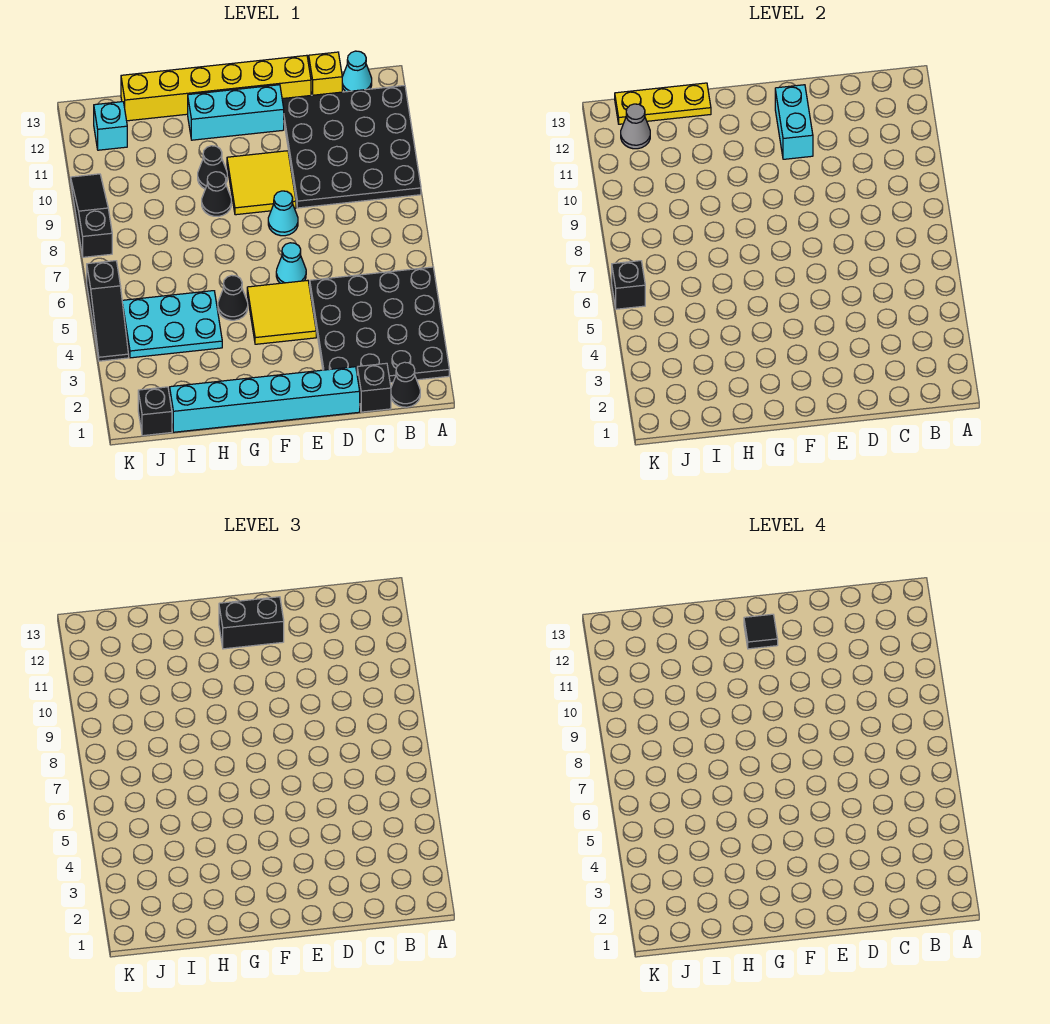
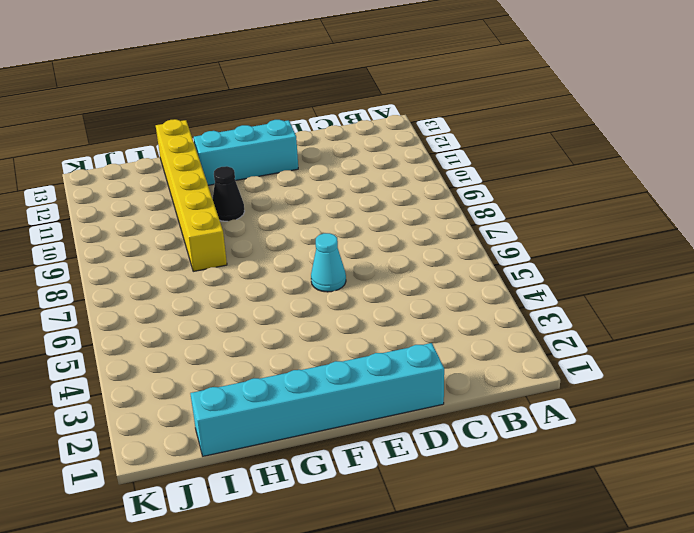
yellow brick H8:H13 level 1 -> yellow brick D13:I13 level 1
none -> black plate A2:D5 level 1
none -> black plate A9:D12 level 1
none -> black cone B1 level 1

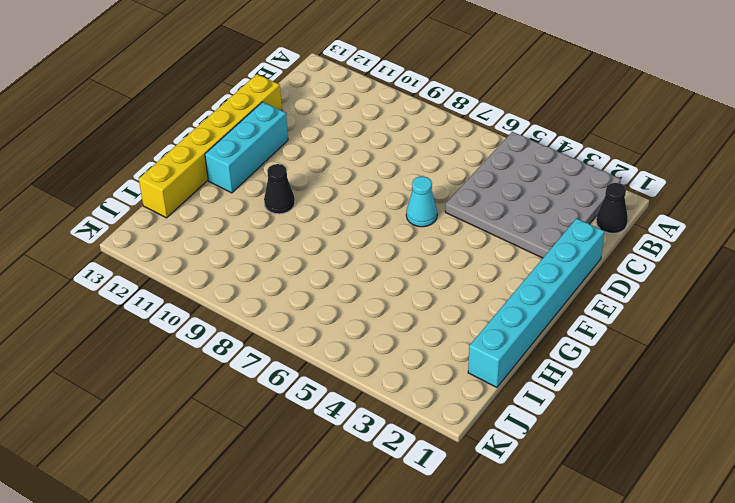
grey plate A2:D5 level 1 -> black plate A2:D5 level 1
none -> black plate A9:D12 level 1
none -> cyan cone B13 level 1
none -> black brick C1 level 1

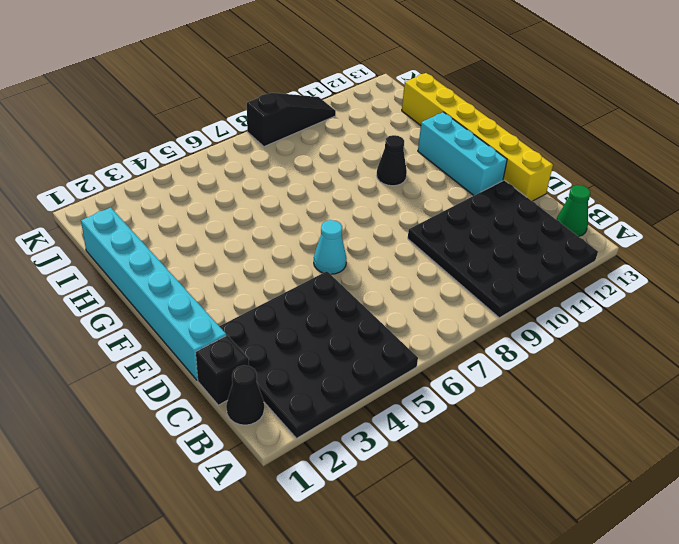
green cone B13 level 1 -> cyan cone B13 level 1
none -> yellow brick C13 level 1
none -> yellow tile E4:F5 level 1
none -> cyan cone E8 level 1

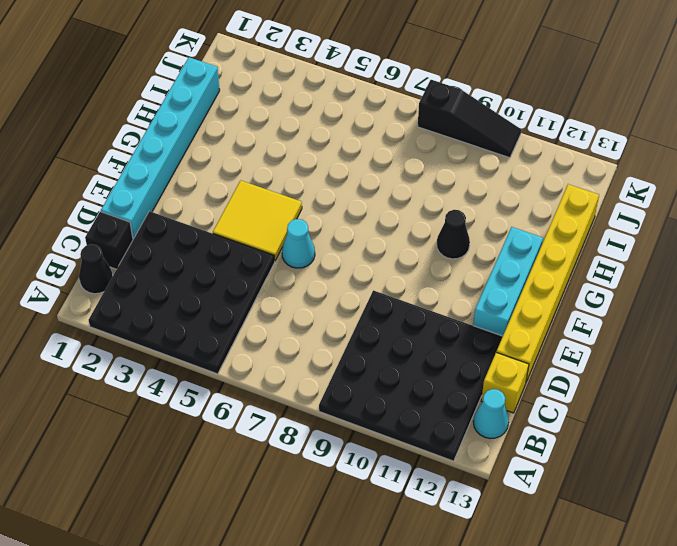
none -> cyan cone E8 level 1
none -> yellow tile E9:F10 level 1
none -> black cone G5 level 1

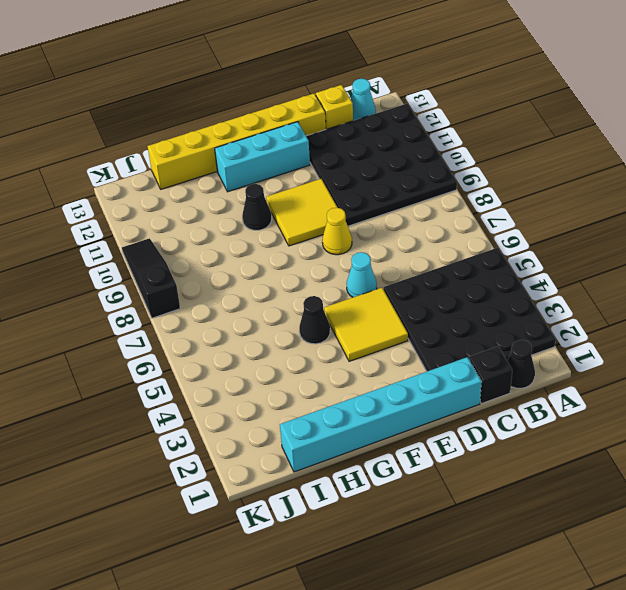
yellow cone E8 level 1 -> cyan cone E8 level 1
none -> black cone G9 level 1
none -> cyan plate H4:J5 level 1
none -> black brick J1 level 1

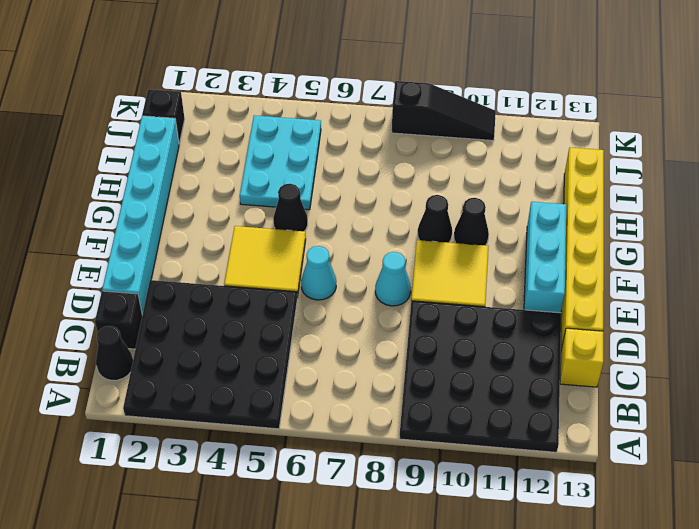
none -> cyan cone B13 level 1
none -> cyan brick J12 level 1
none -> black slope K4:K6 level 1 top 6

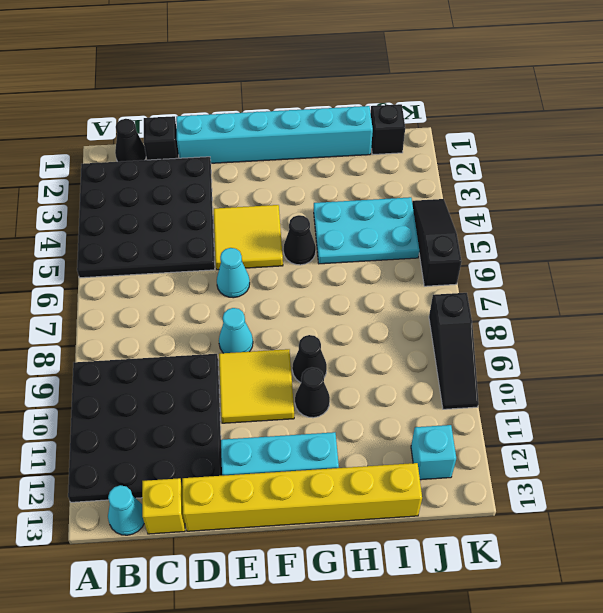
none -> cyan brick E11:E12 level 2
none -> yellow plate H13:J13 level 2
none -> grey cone J12 level 2

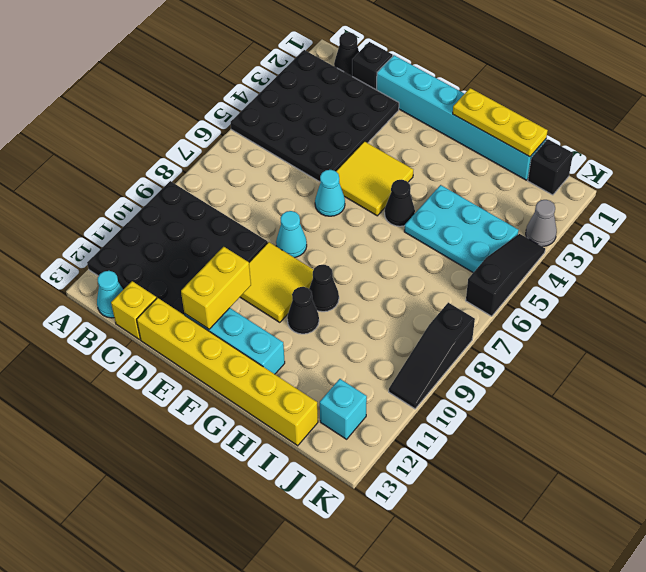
yellow brick E11:E12 level 2 -> cyan brick E11:E12 level 2
yellow plate G1:I1 level 2 -> yellow plate H13:J13 level 2
grey cone K3 level 1 -> grey cone J12 level 2
none -> black brick K6 level 2
none -> black brick E12:F12 level 3
none -> black tile F12 level 4

